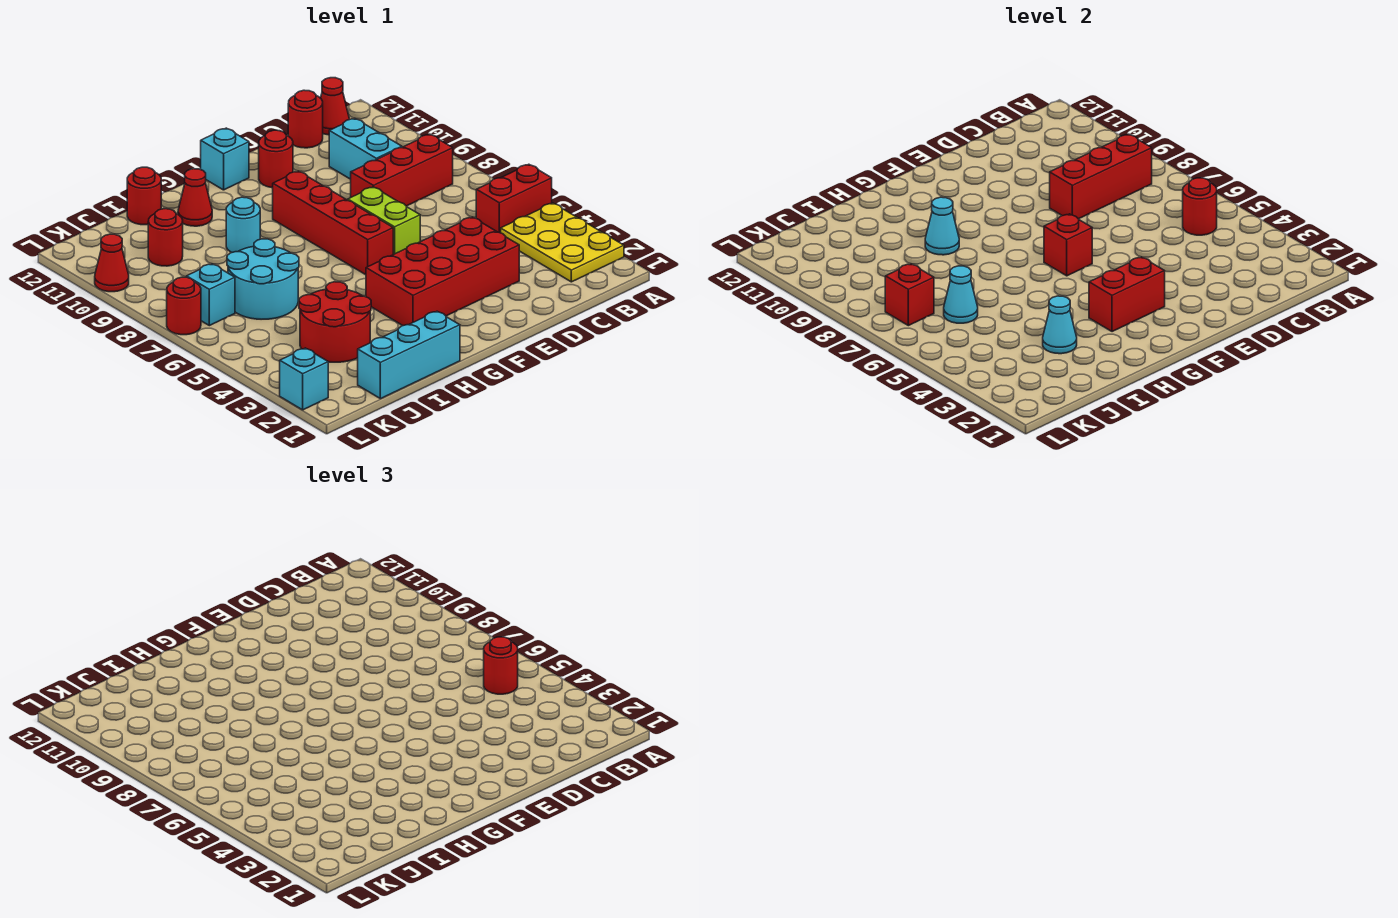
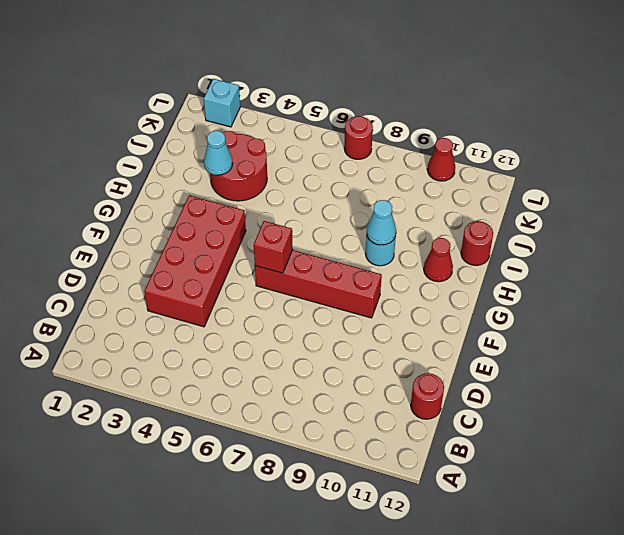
none -> yellow plate A2:B4 level 1
none -> red brick A5:B5 level 1
none -> red brick B8:D8 level 1
none -> red cone B12 level 1

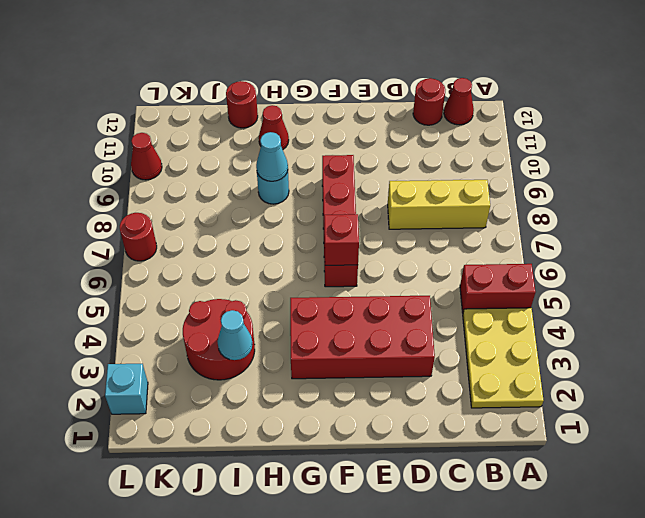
yellow brick B8:D8 level 1 -> red brick B8:D8 level 1
none -> cyan brick C9:C10 level 1
none -> lime brick E6:E7 level 1
none -> red round brick E11 level 1
none -> cyan brick F12 level 1

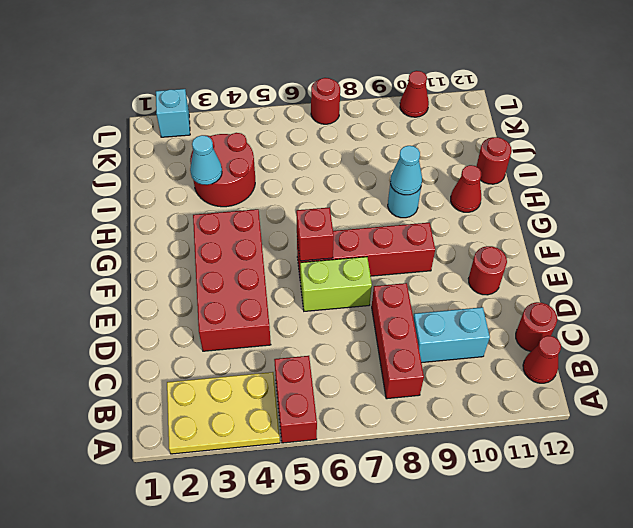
none -> cyan brick F12 level 1
none -> cyan brick H1:J1 level 1
none -> cyan round brick I6:J7 level 1
none -> red round brick J10 level 1

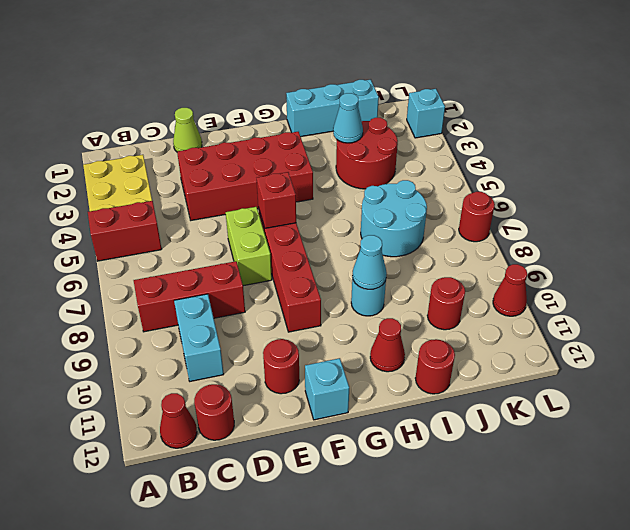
lime cone D1 level 1 -> none
none -> cyan brick K7 level 1
none -> red round brick B5 level 2
none -> red brick B8:D8 level 2
none -> red brick F3:G3 level 2

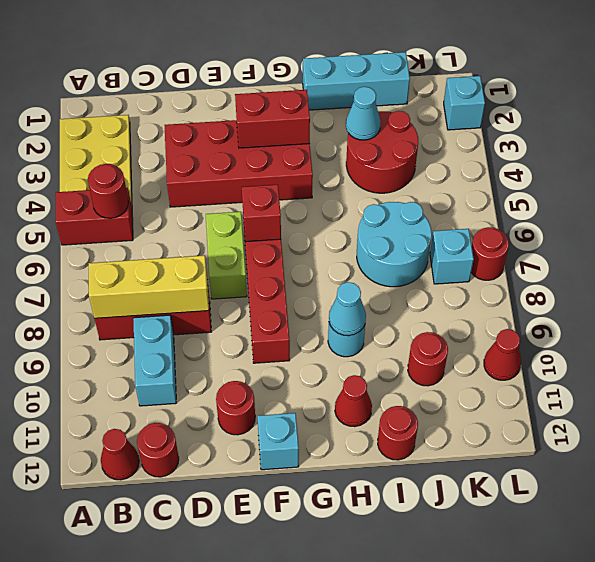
yellow brick B8:D8 level 2 -> red brick B8:D8 level 2
none -> cyan cone J6 level 2
none -> red brick K7 level 2
none -> red round brick B5 level 3

